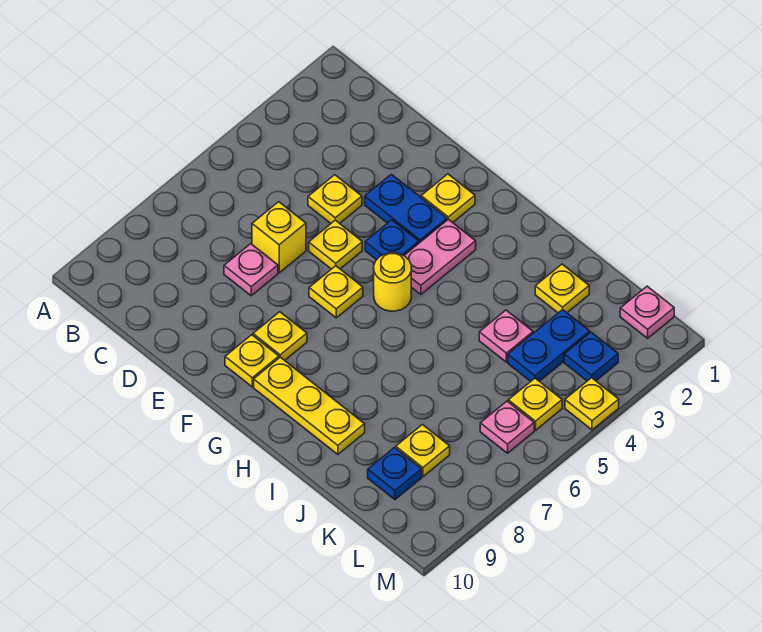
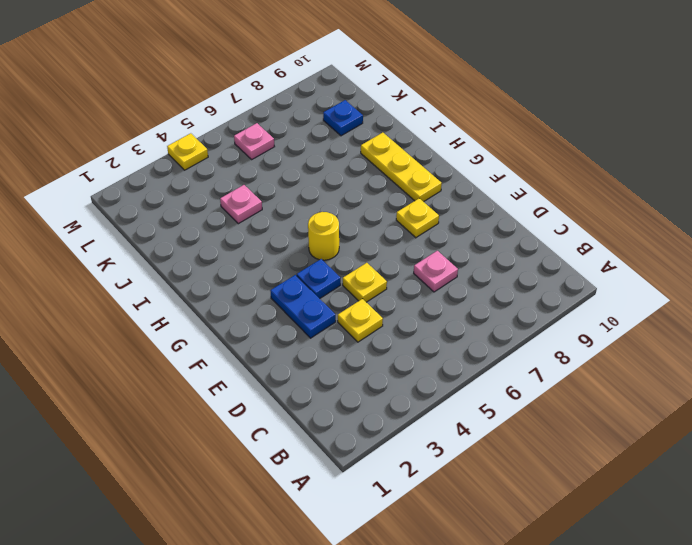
none -> yellow brick D6 level 1
none -> yellow plate F2 level 1
none -> yellow plate F6 level 1

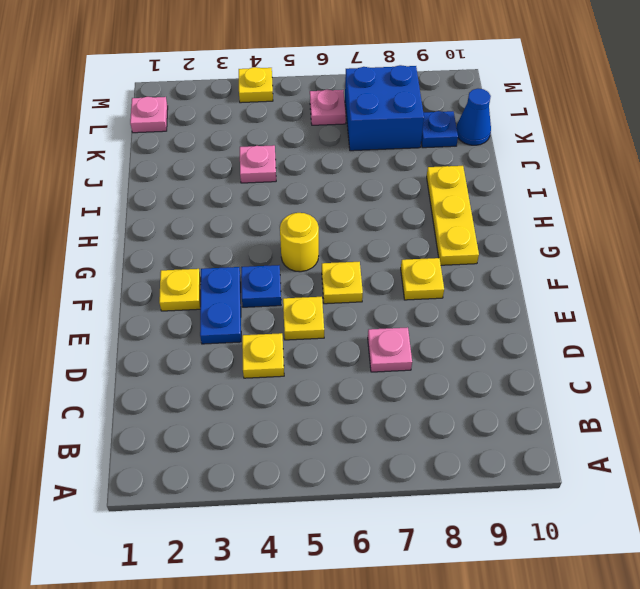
blue brick K7:L8 level 1 -> yellow plate K8 level 1
blue cone K10 level 1 -> none
none -> yellow brick D6 level 1
none -> yellow plate F9 level 1
none -> pink plate G3:G4 level 1

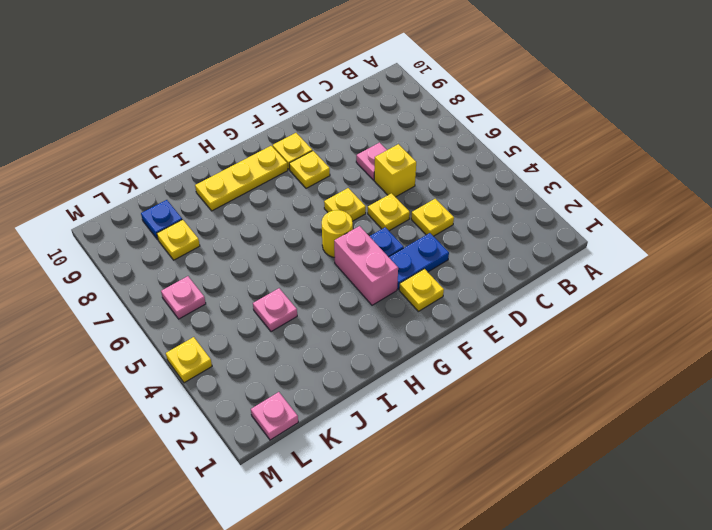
pink brick G3:G4 level 1 -> pink plate G3:G4 level 1
none -> yellow plate J2 level 1
none -> blue plate K3:K4 level 1
none -> blue plate L3 level 1

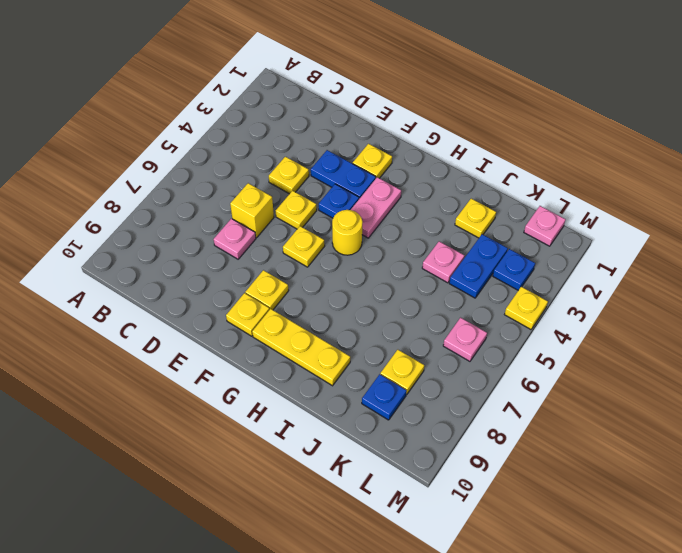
none -> yellow plate L5 level 1

